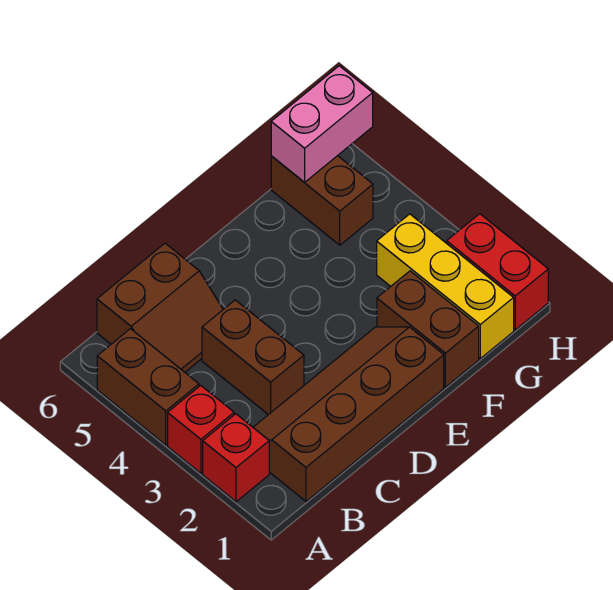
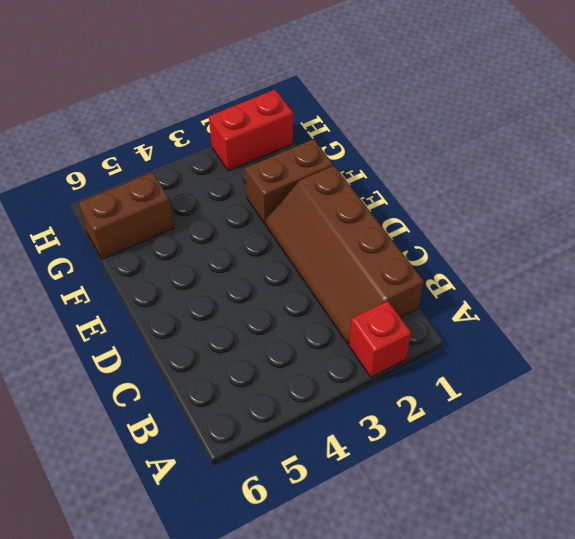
none -> red brick A3 level 1
none -> brown brick A4:A5 level 1

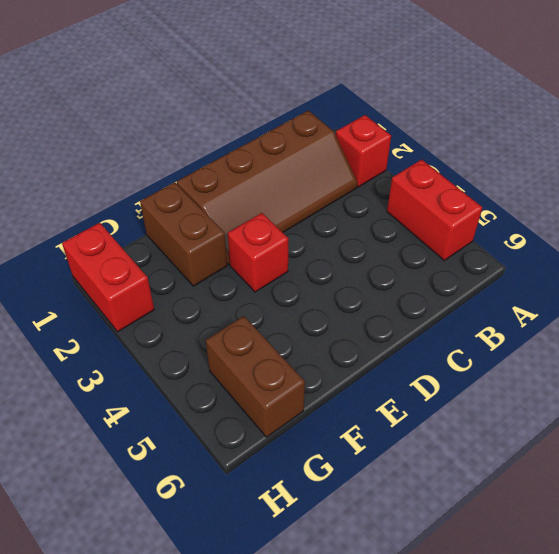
red brick A4:A5 level 1 -> brown brick A4:A5 level 1
red brick E3 level 1 -> red brick A3 level 1
none -> brown slope B5:C6 level 1 top 6
none -> brown brick C3:C4 level 1

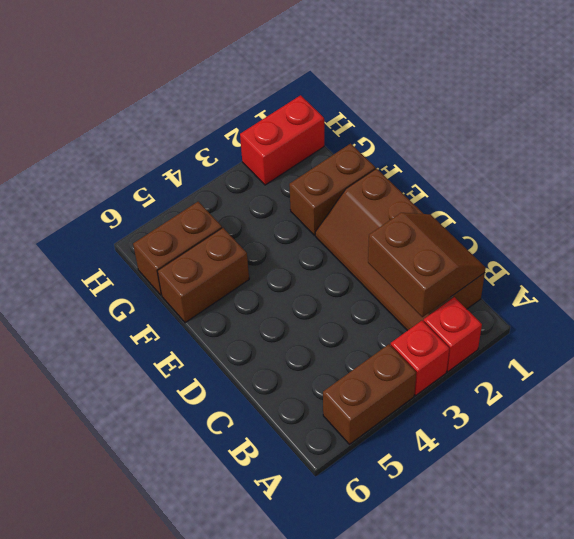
brown slope B1:C2 level 2 top 2 -> brown slope B5:C6 level 1 top 6
brown brick F5:F6 level 1 -> brown brick C3:C4 level 1
none -> yellow brick G1:G3 level 1
none -> pink brick G6:H6 level 2

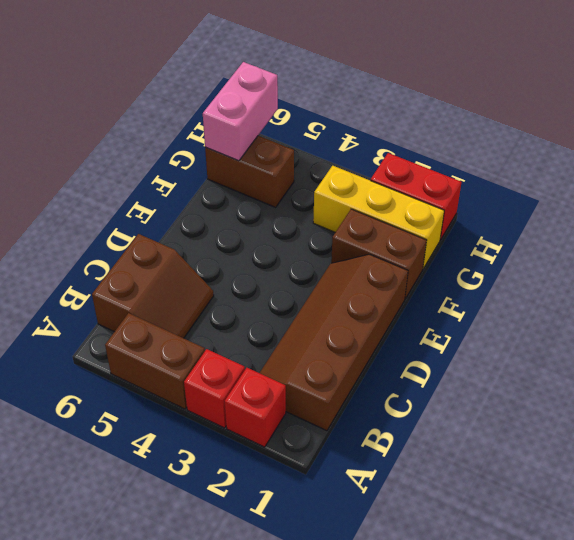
none -> brown brick C3:C4 level 1

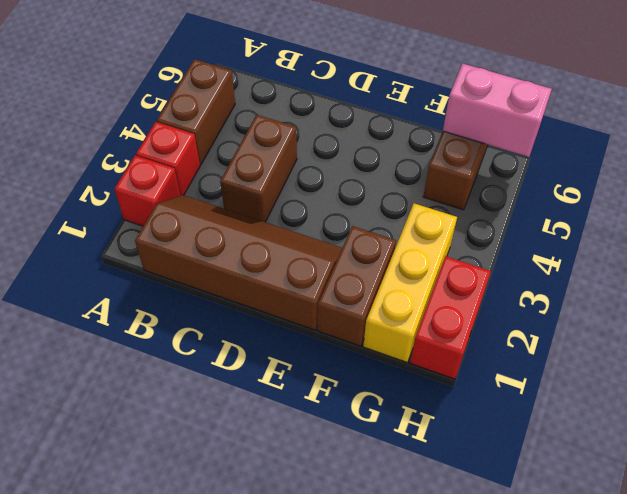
none -> brown slope B5:C6 level 1 top 6

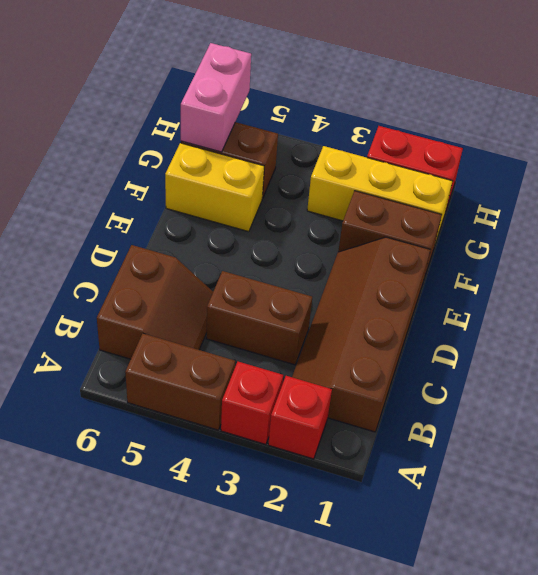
yellow brick F5:F6 level 1 -> none

